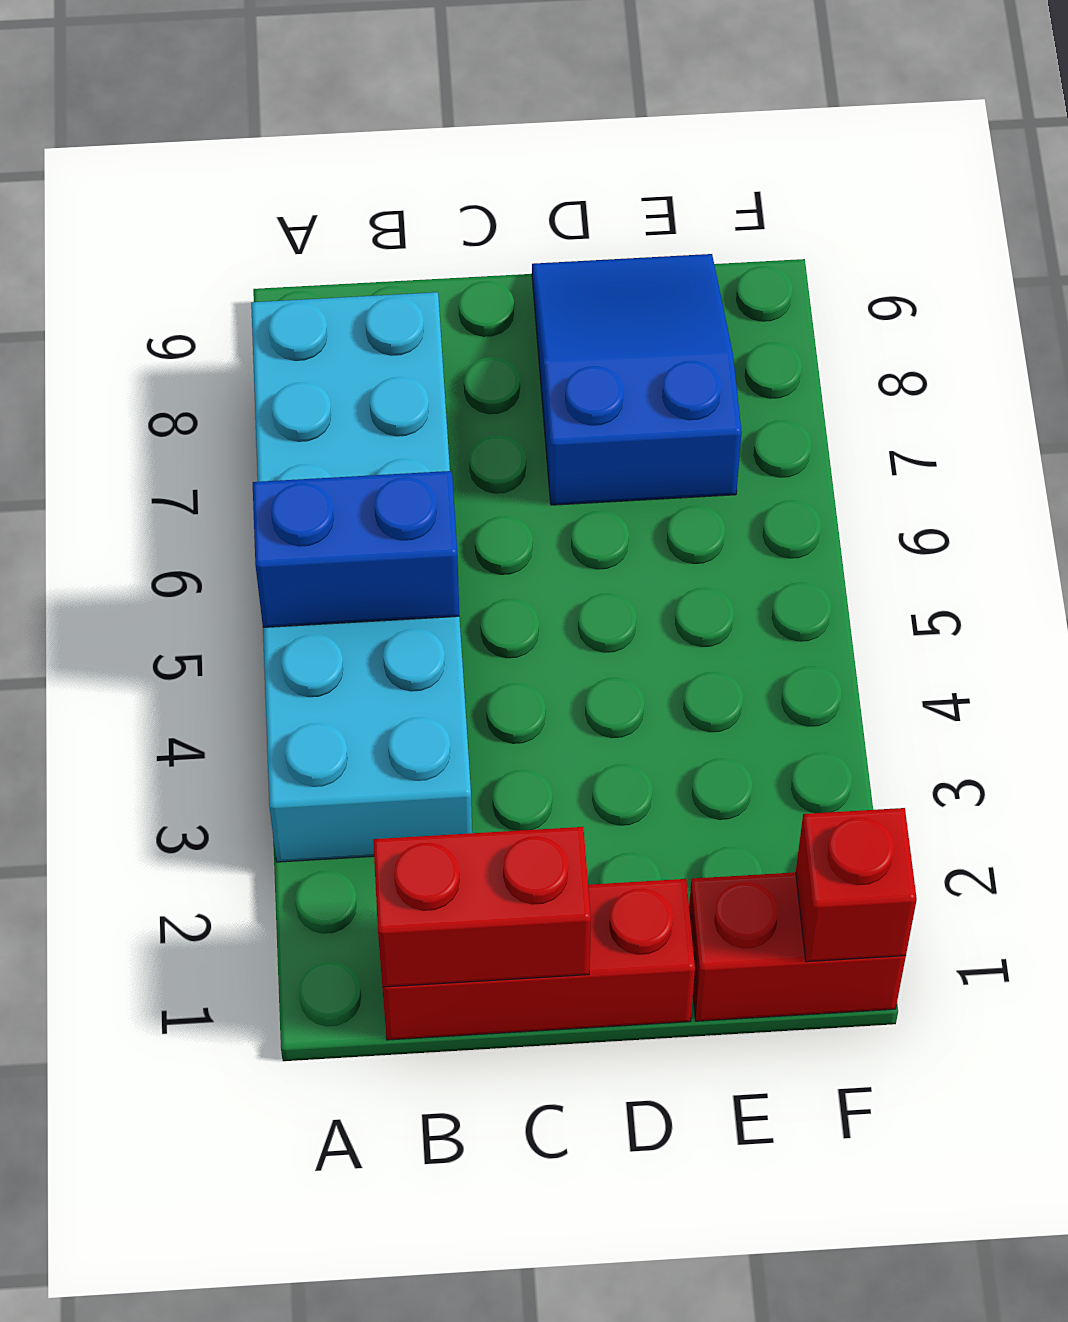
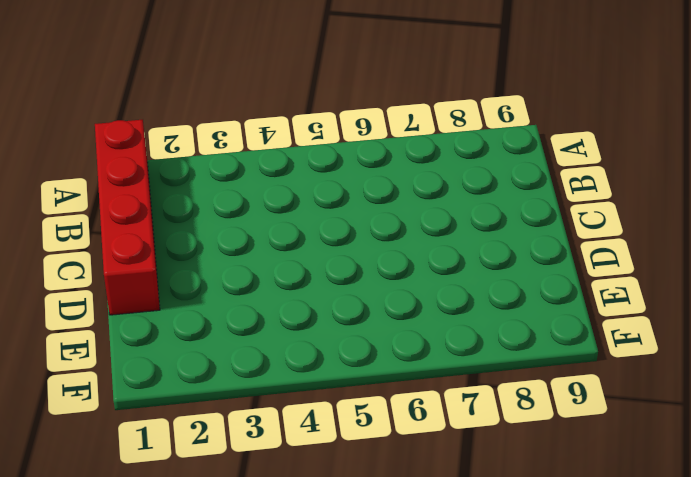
red brick A1:D1 level 1 -> red brick B1:D1 level 1
none -> cyan brick A3:B8 level 1
none -> blue slope D7:E9 level 1 top 7

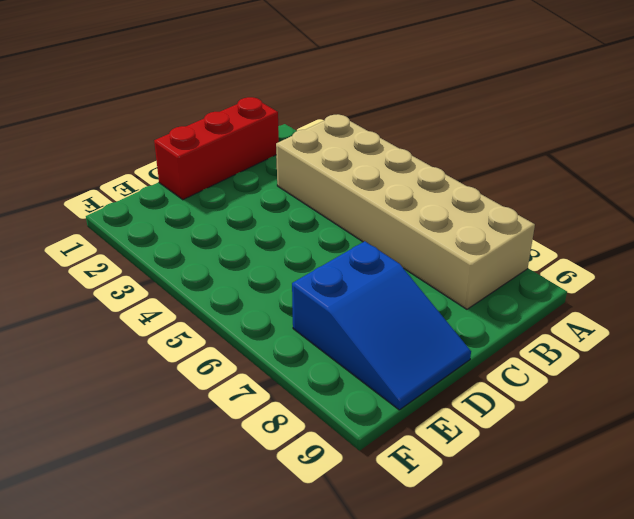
tan brick A3:B8 level 1 -> cyan brick A3:B8 level 1
none -> red brick E1:F1 level 1
none -> blue brick A5:B5 level 2

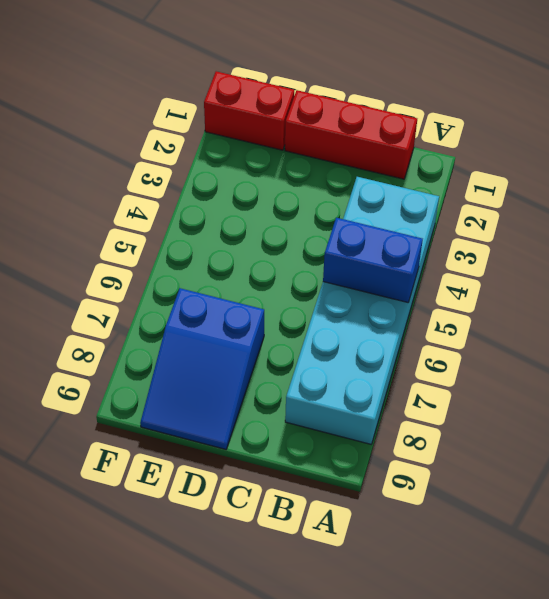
none -> red brick B1:C1 level 2
none -> red brick F1 level 2

